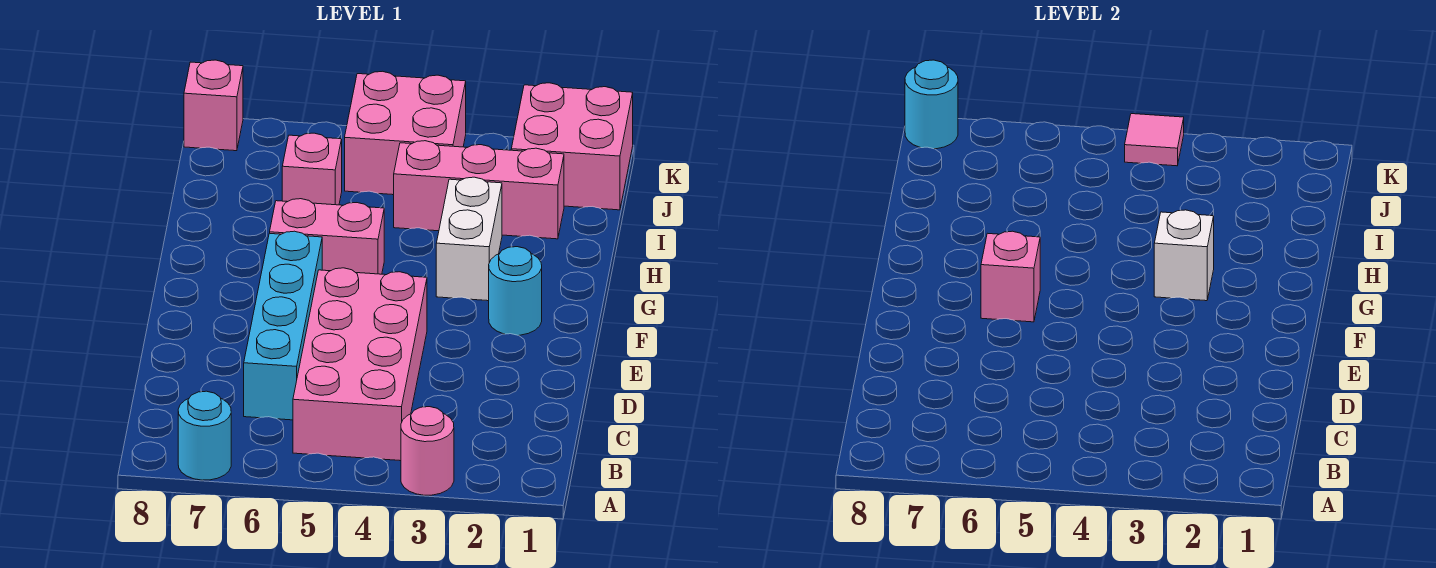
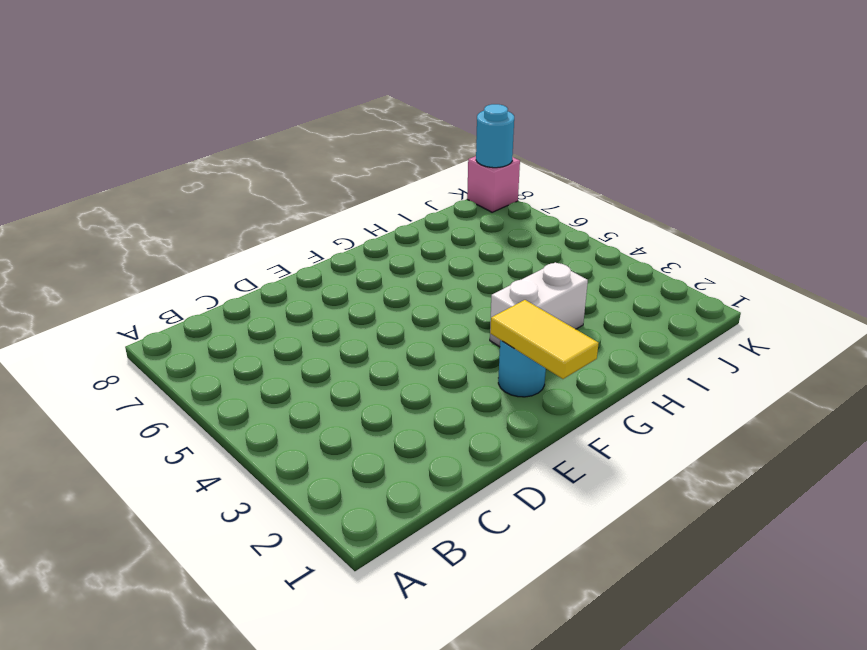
yellow tile F1:F2 level 2 -> none
none -> pink round brick A3 level 1
none -> cyan round brick A7 level 1
none -> pink brick B4:E5 level 1

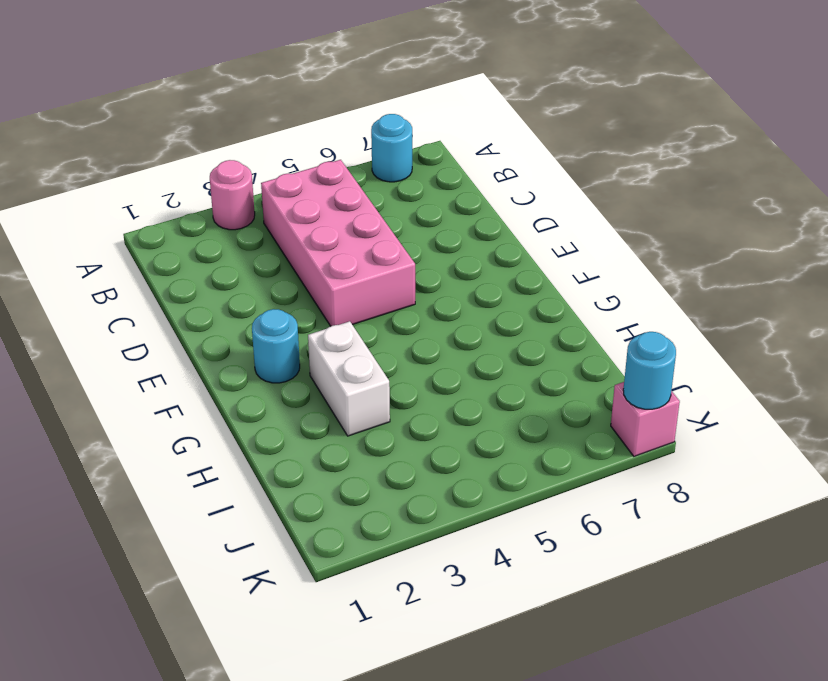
none -> cyan brick C6:F6 level 1
none -> pink brick G5:G6 level 1
none -> pink brick I2:I4 level 1

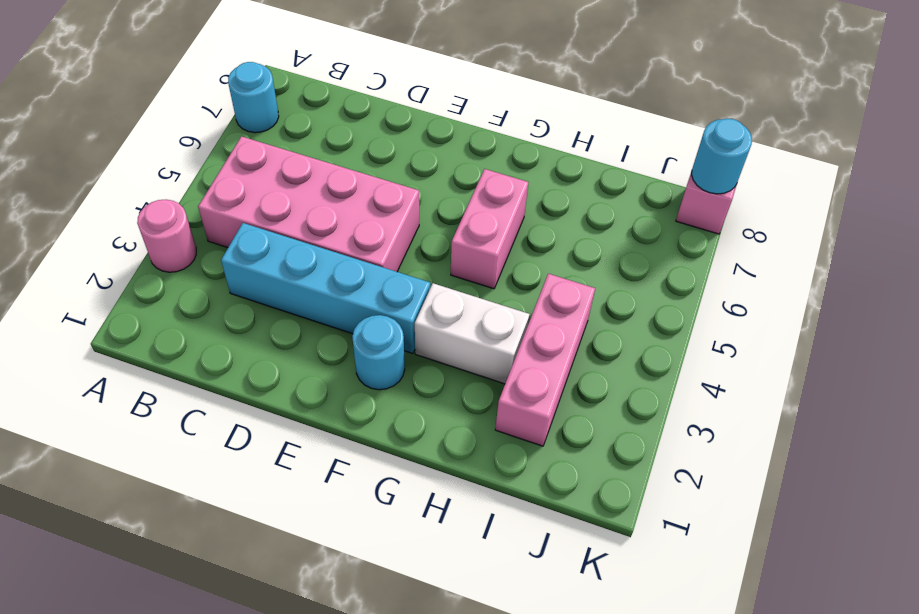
cyan brick C3:F3 level 1 -> cyan brick C6:F6 level 1
none -> pink brick I6 level 1
none -> pink brick J1:K2 level 1
none -> pink brick J4:K5 level 1

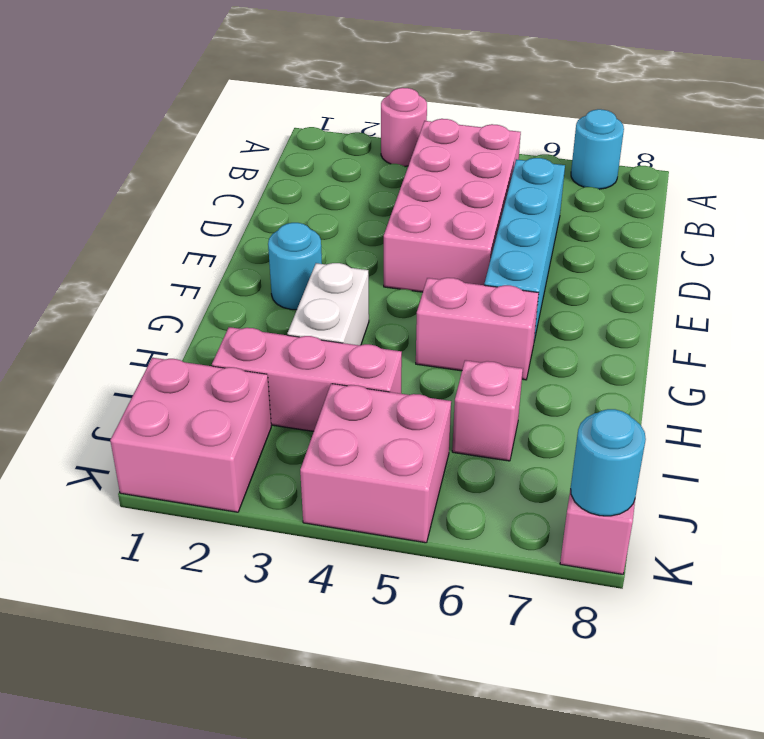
none -> pink brick F6 level 2
none -> white brick G3 level 2
none -> pink tile K4 level 2

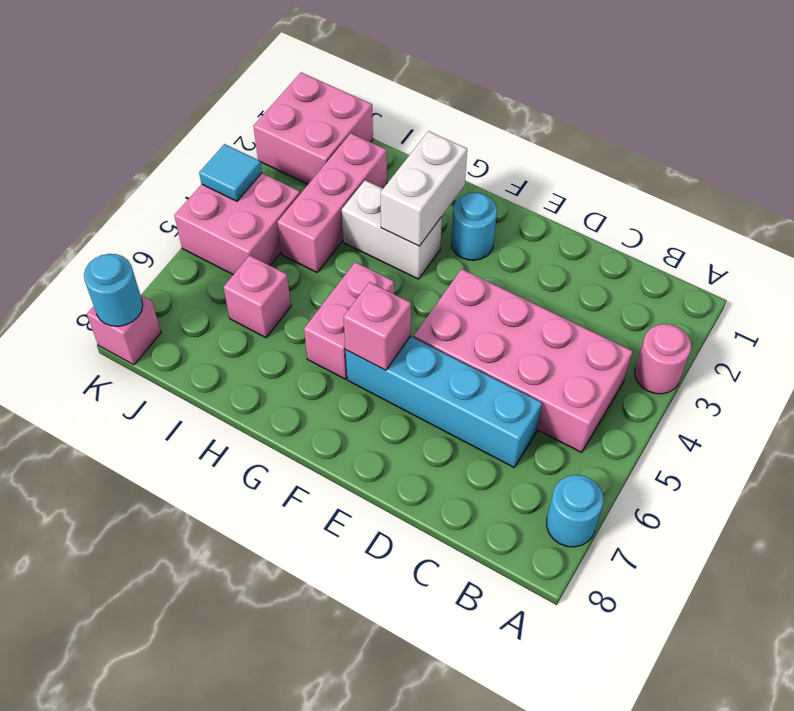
white brick G2:G3 level 2 -> white brick G3 level 2
cyan tile K4 level 2 -> pink tile K4 level 2

